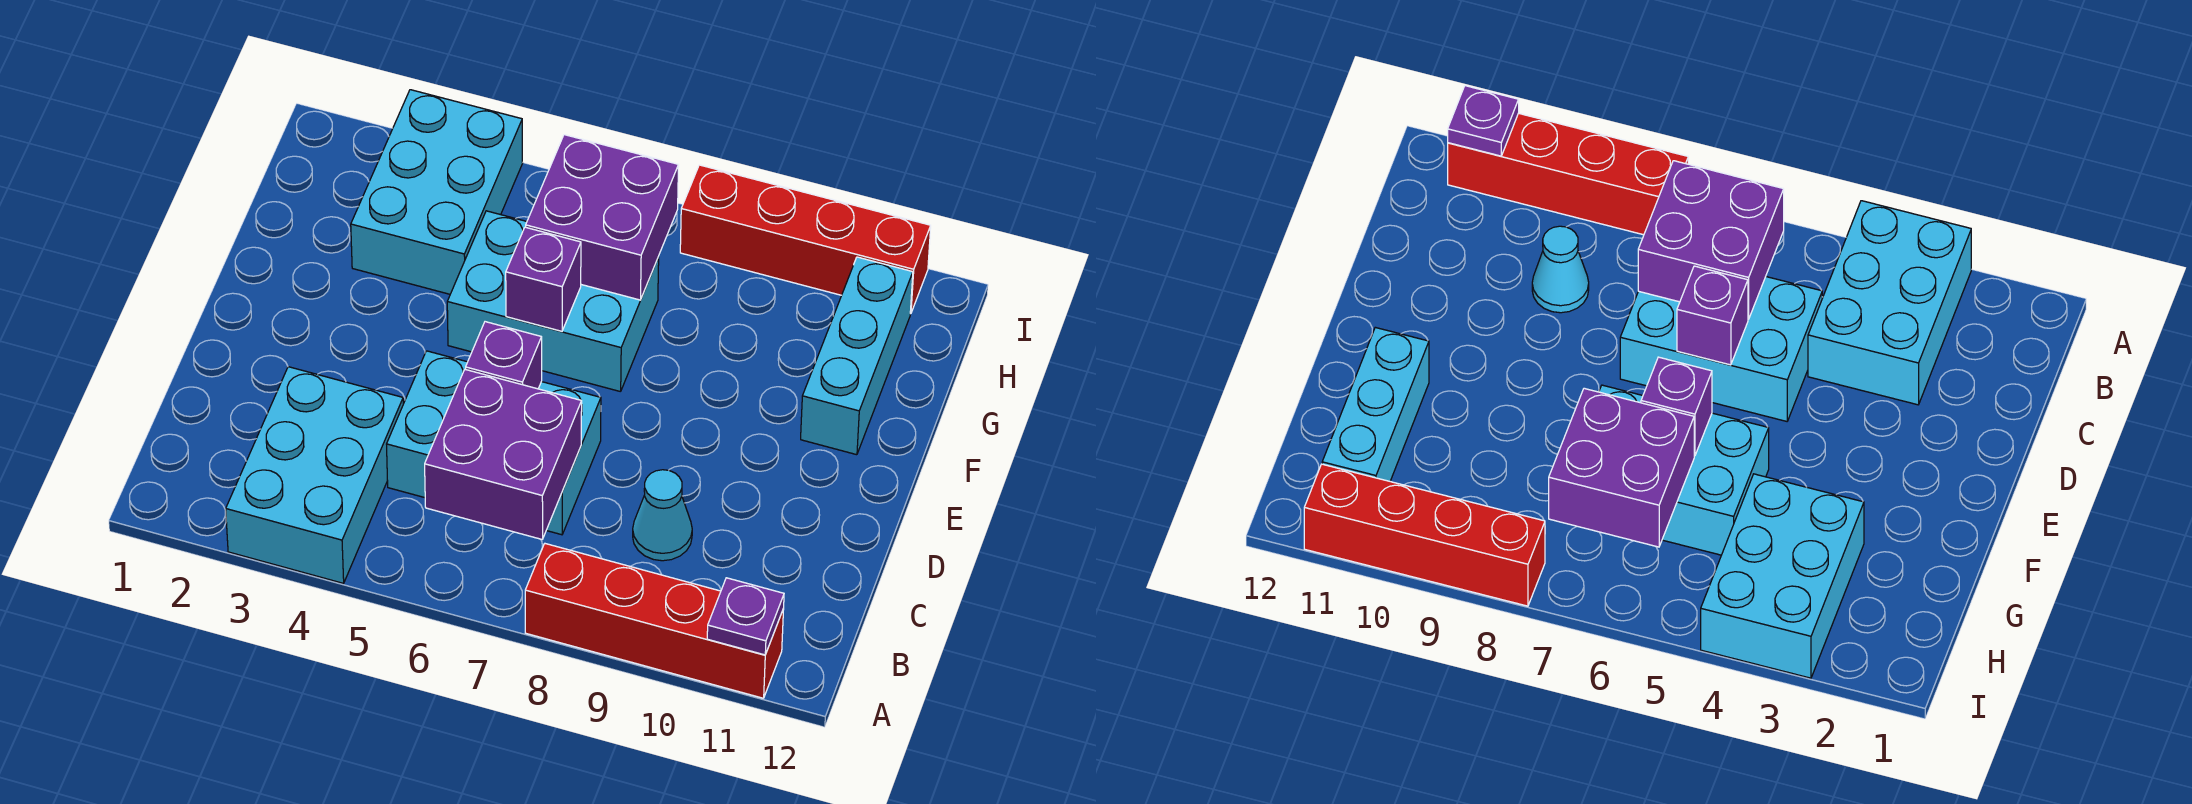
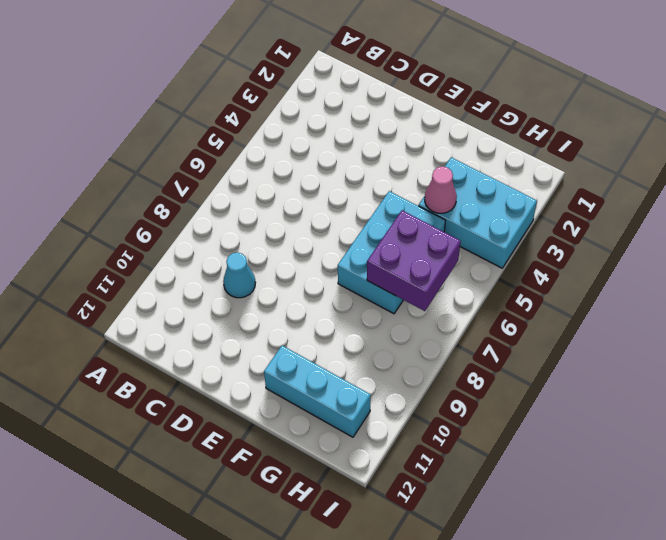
pink cone G4 level 2 -> none
none -> cyan brick A3:C4 level 1
none -> red brick A8:A11 level 1
none -> cyan brick C5:D7 level 1

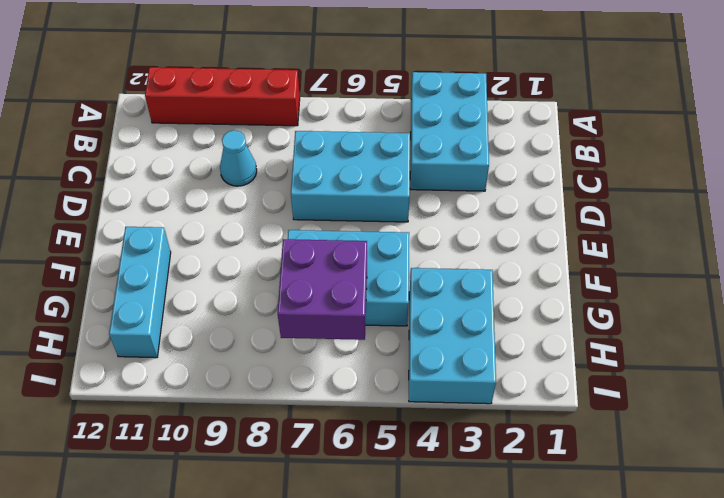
none -> red brick I8:I11 level 1
none -> purple plate A11 level 2
none -> purple brick B6:C7 level 2

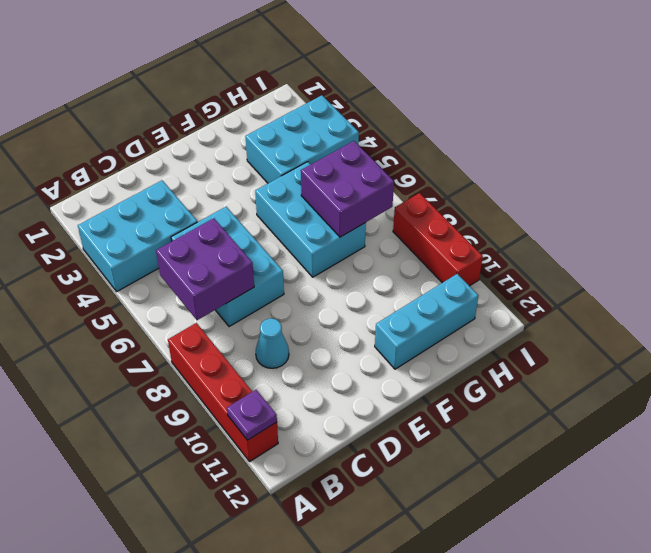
red brick I8:I10 level 1 -> red brick I8:I11 level 1
none -> purple brick D6 level 2
none -> purple brick F6 level 2

